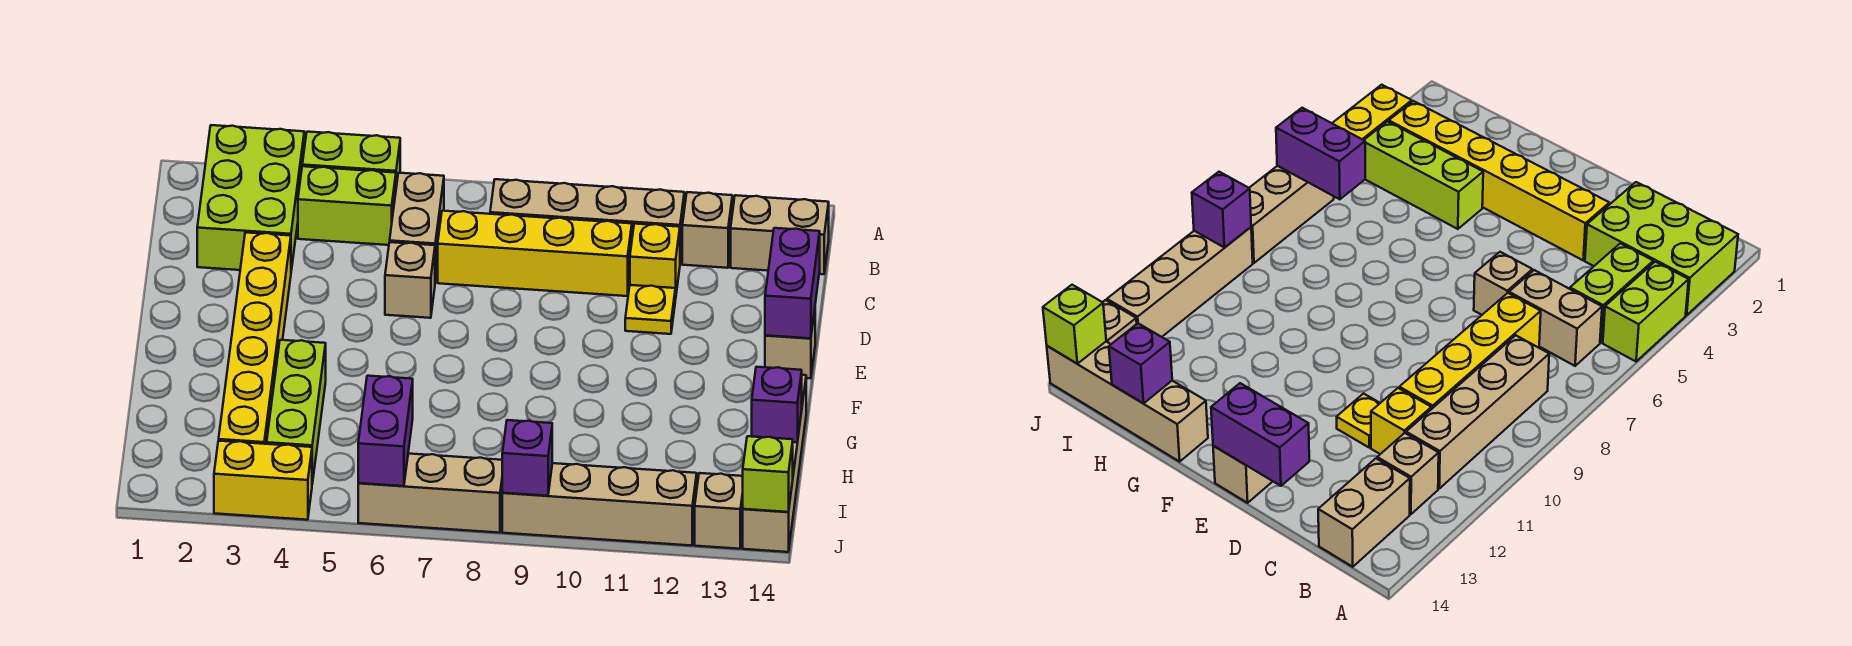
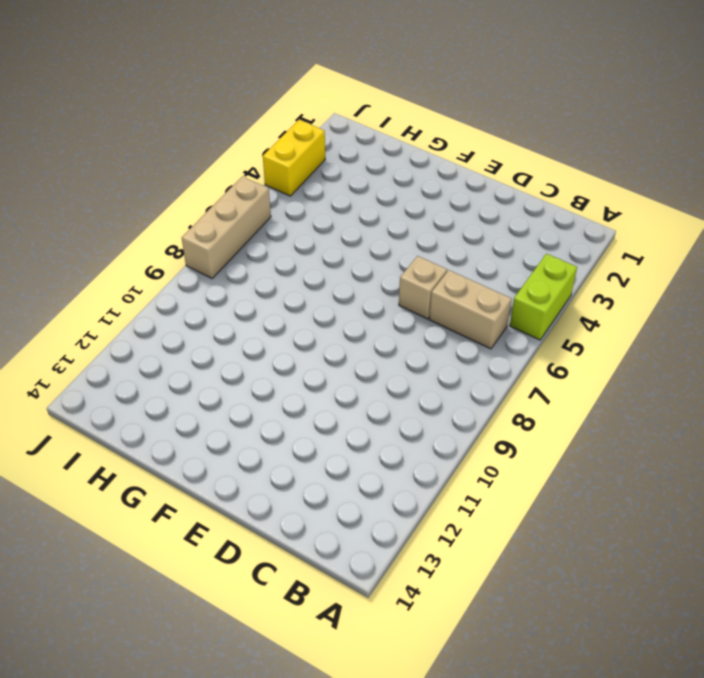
none -> lime brick A2:C3 level 1
none -> lime brick B4:B5 level 1
none -> tan brick B8:B11 level 1

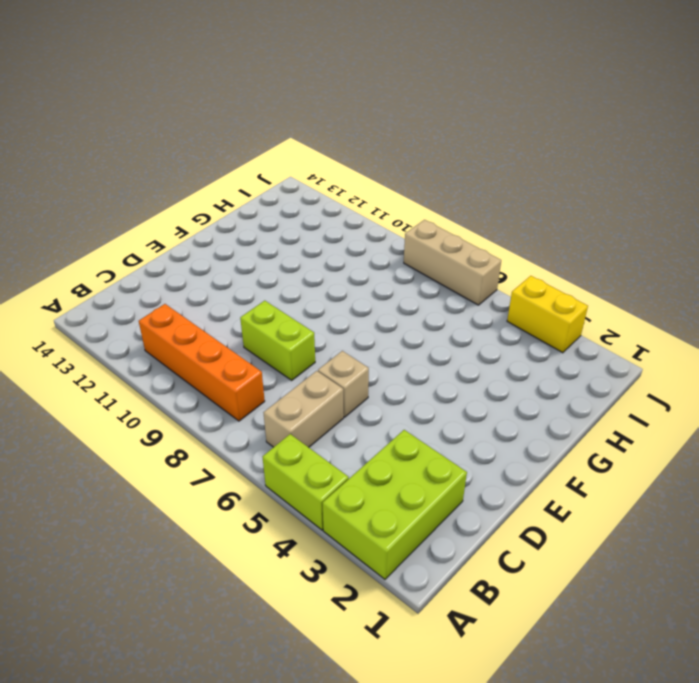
orange brick B8:B11 level 1 -> tan brick B8:B11 level 1
lime brick D8:D9 level 1 -> lime brick B4:B5 level 1
none -> tan brick B12 level 1
none -> tan brick B13:B14 level 1
none -> yellow brick C7:C10 level 1

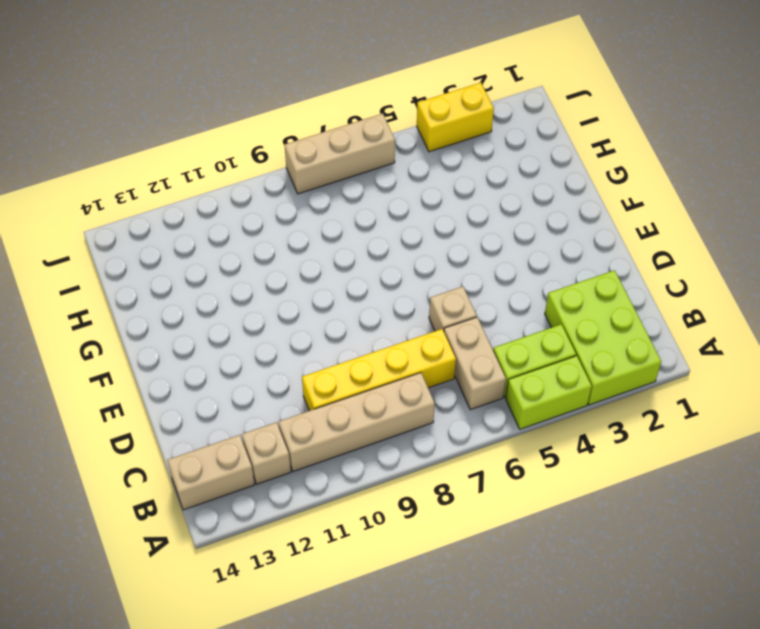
none -> yellow brick C11 level 1
none -> yellow brick D3:I3 level 1
none -> yellow plate D11 level 1

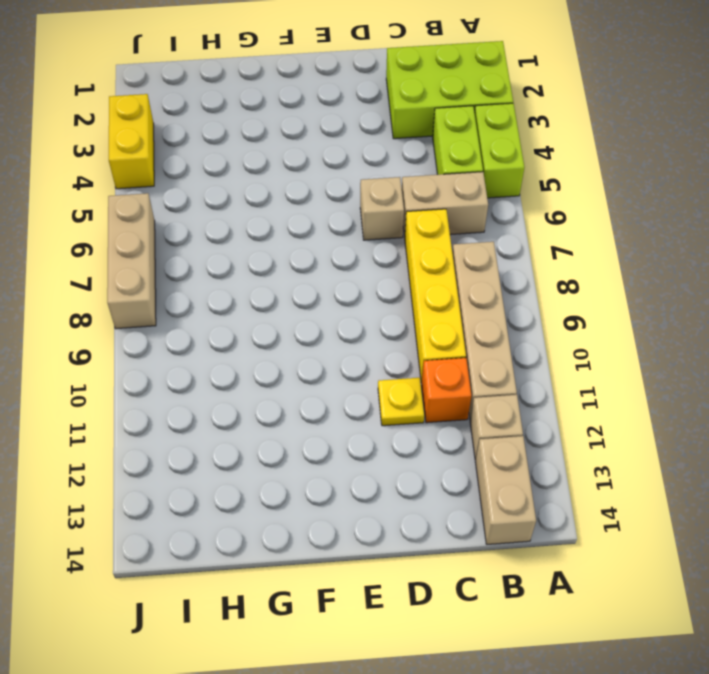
orange brick C11 level 1 -> yellow brick C11 level 1
none -> yellow brick D3:I3 level 1
none -> tan brick E14 level 1
none -> lime brick G4:I4 level 1

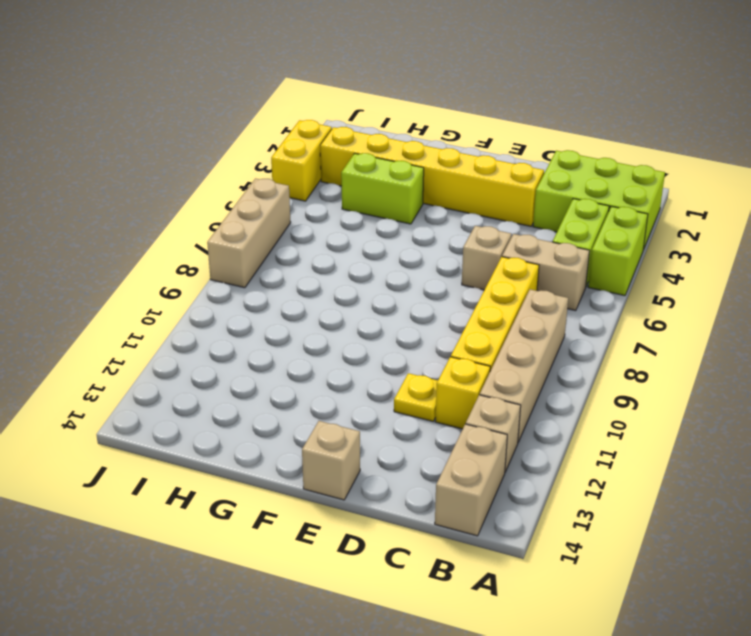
lime brick G4:H4 level 1 -> lime brick G4:I4 level 1
none -> tan brick G14:J14 level 1
none -> tan brick J9:J12 level 1
none -> tan brick J13 level 1

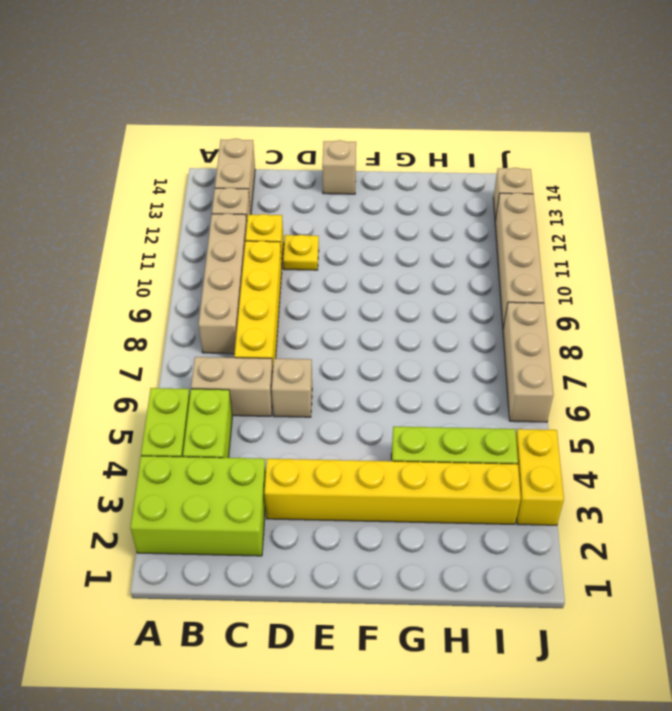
none -> tan brick G14:J14 level 1
none -> purple brick D14:E14 level 2
none -> purple brick H14 level 2

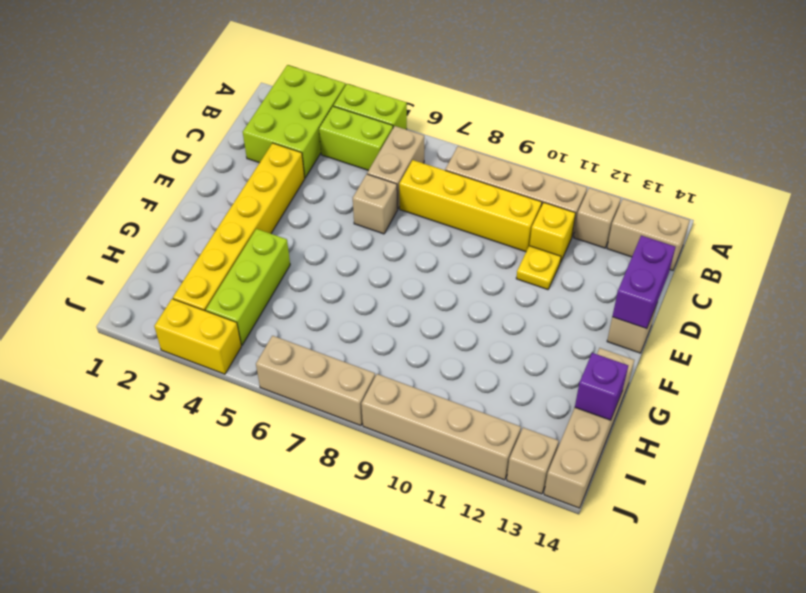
none -> purple brick I6:J6 level 2
none -> purple brick J9 level 2
none -> lime brick J14 level 2

